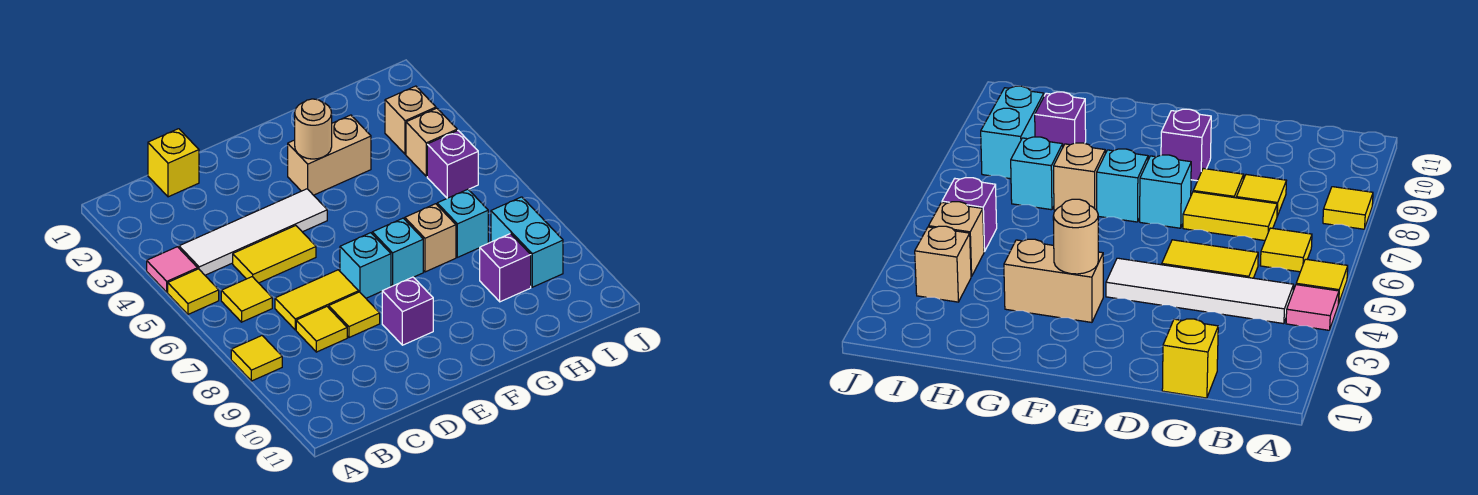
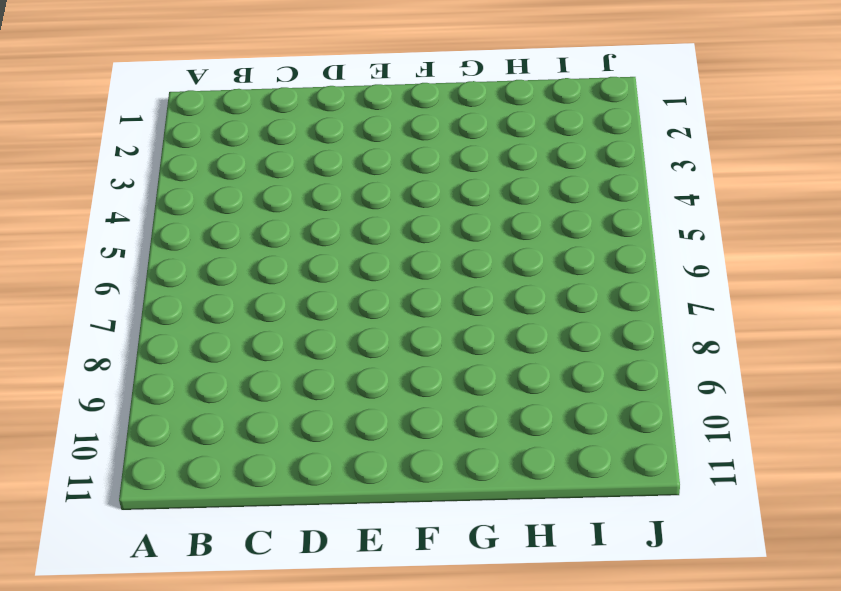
none -> pink tile A4 level 1
none -> yellow tile A5 level 1
none -> yellow tile A8 level 1

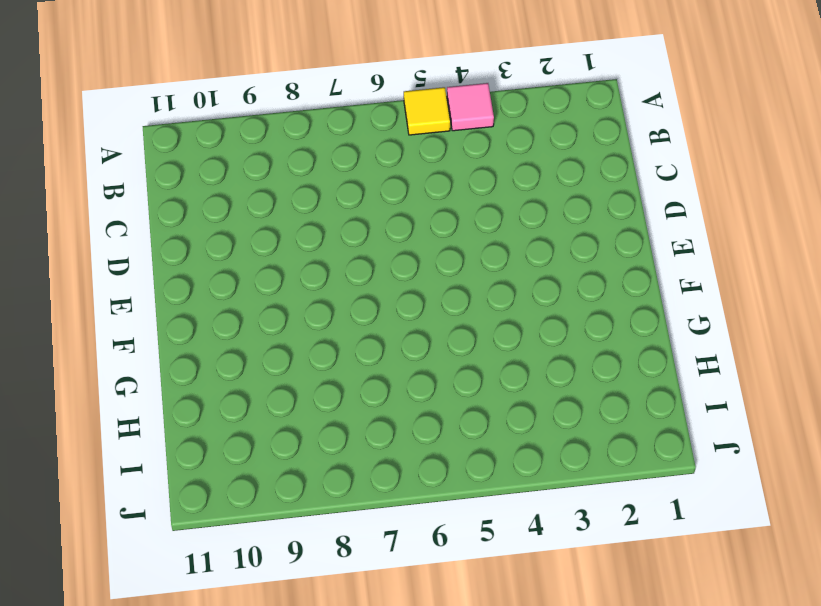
none -> yellow tile A8 level 1
none -> white tile B4:E4 level 1
none -> yellow tile B6 level 1

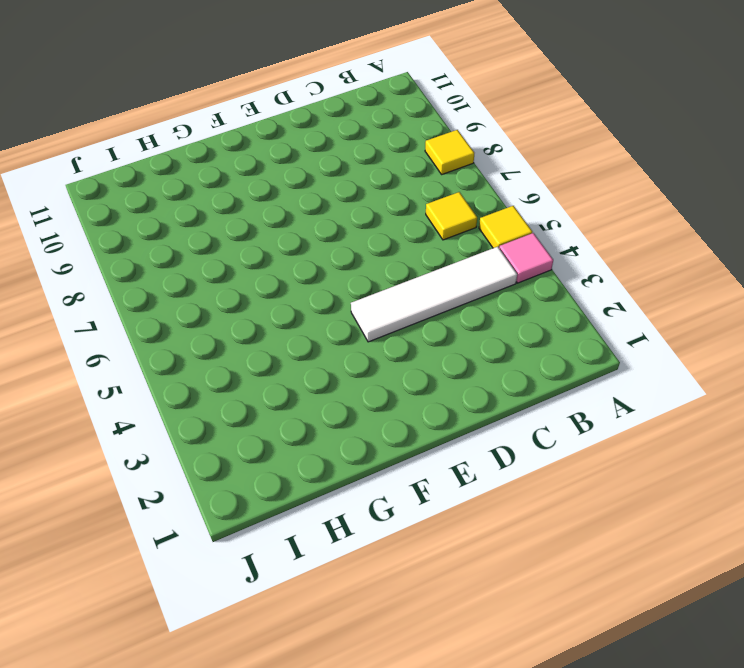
none -> yellow brick C1 level 1
none -> yellow tile C5:D5 level 1
none -> yellow tile C7:D7 level 1

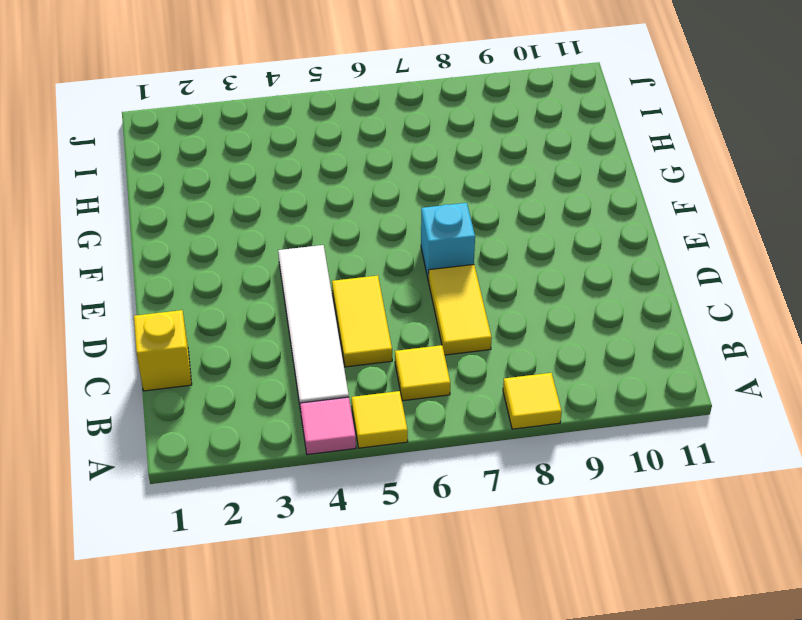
none -> yellow tile C8 level 1
none -> yellow tile D8 level 1
none -> purple brick E9 level 1

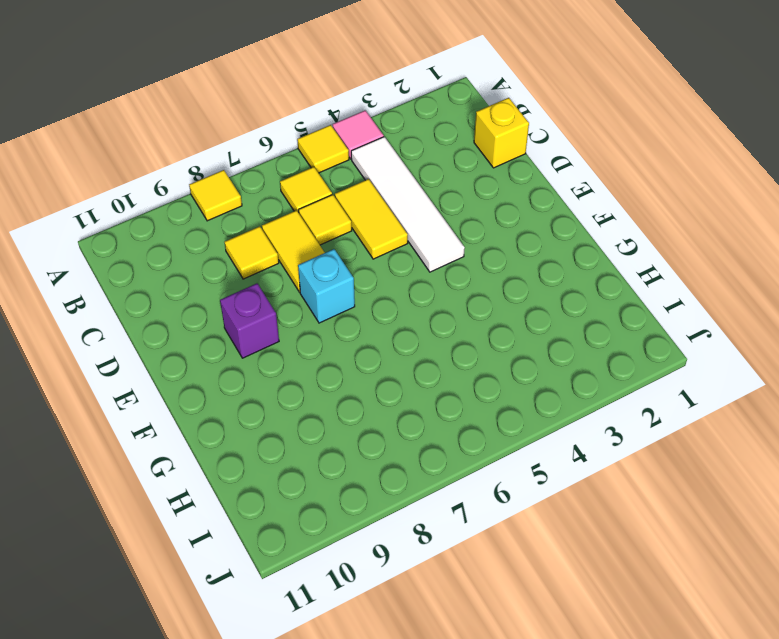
yellow tile C6 level 1 -> yellow tile D8 level 1
none -> tan brick F3:G3 level 1
none -> cyan brick F7 level 1
none -> tan brick G7 level 1

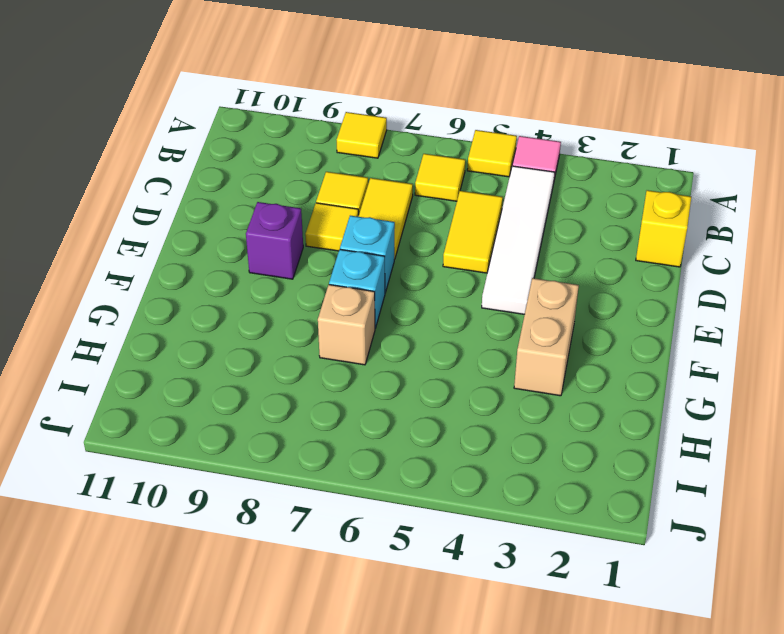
none -> cyan brick H7 level 1
none -> purple brick H9 level 1
none -> tan brick I3 level 1

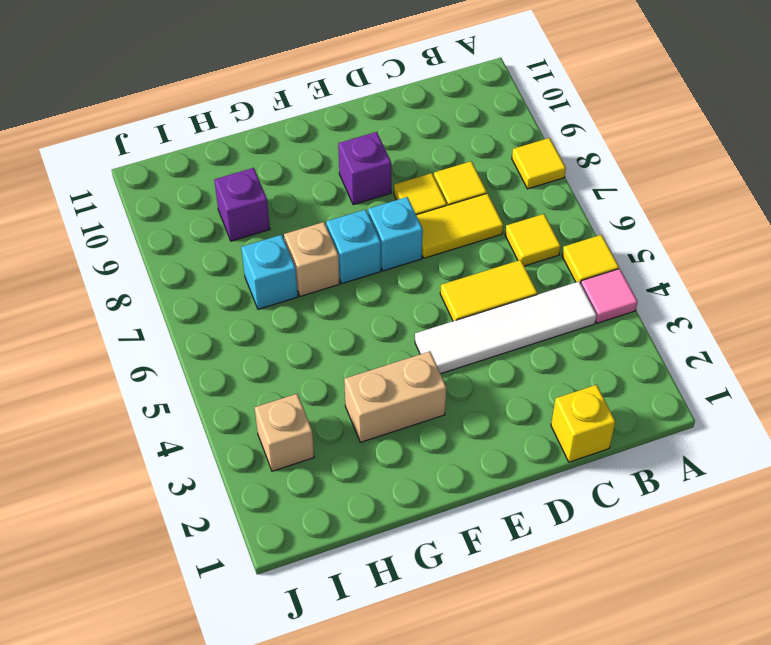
none -> tan brick I4 level 1
none -> purple brick I5 level 1
none -> cyan brick I8:I9 level 1

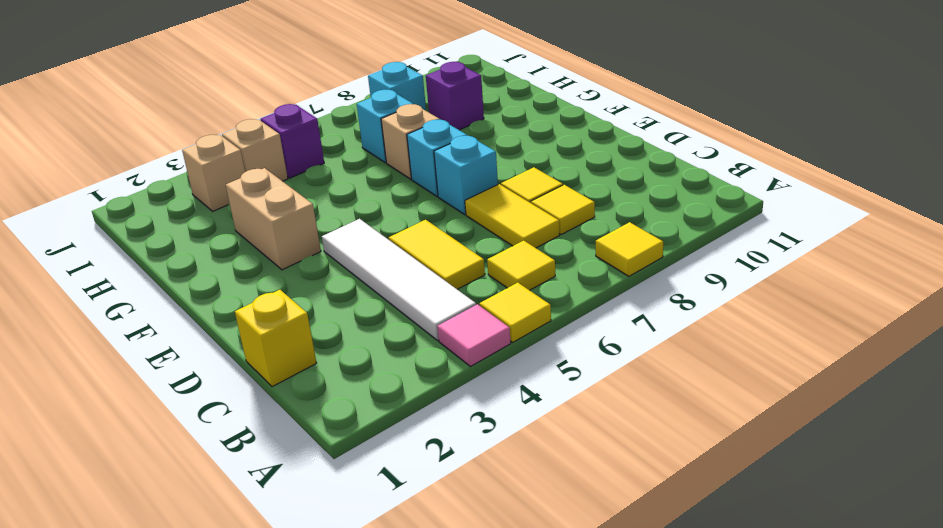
cyan brick I8 level 1 -> cyan brick I8:I9 level 1
none -> purple brick E9 level 1
none -> tan round brick F3 level 2

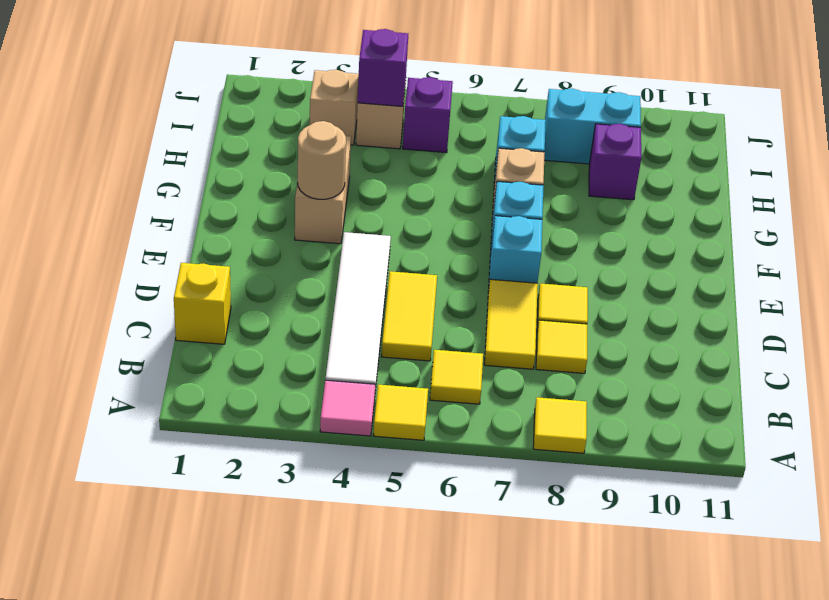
purple brick I4 level 2 -> purple brick E9 level 1

